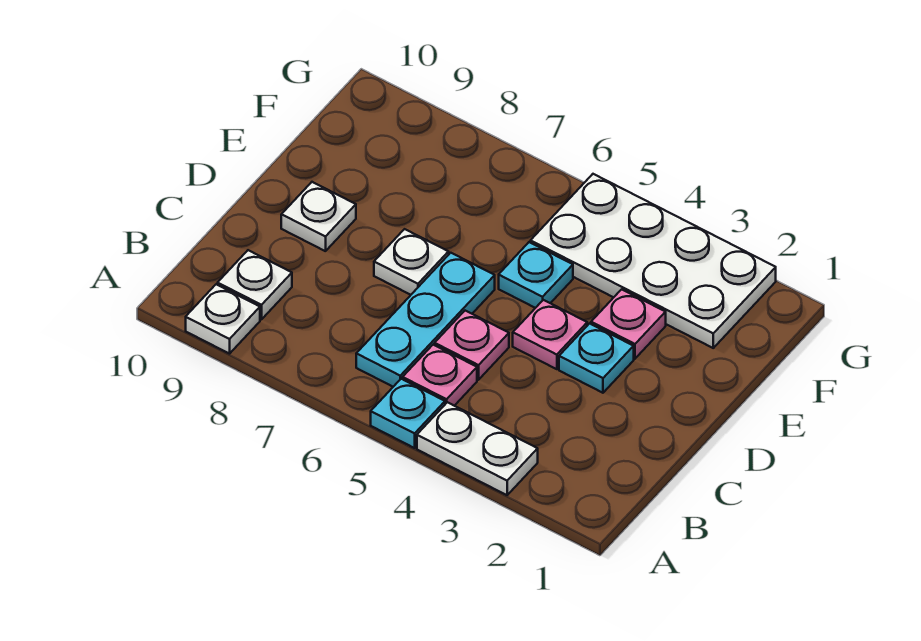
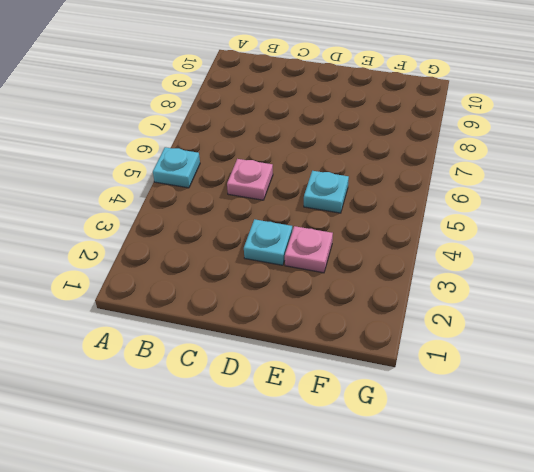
none -> white plate A3:A4 level 1
none -> white plate A9 level 1
none -> pink plate B5 level 1

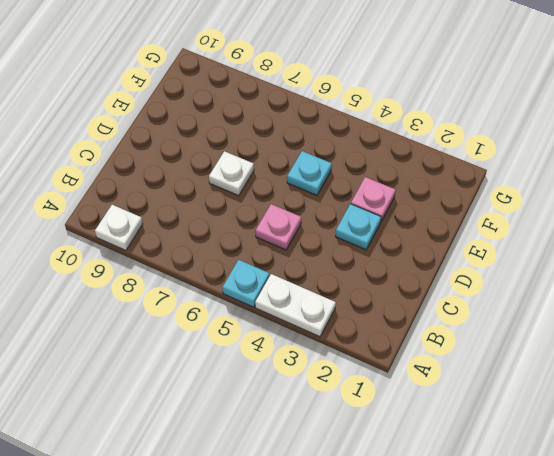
none -> pink plate B5 level 1
none -> cyan plate B6:D6 level 1
none -> white plate B9 level 1

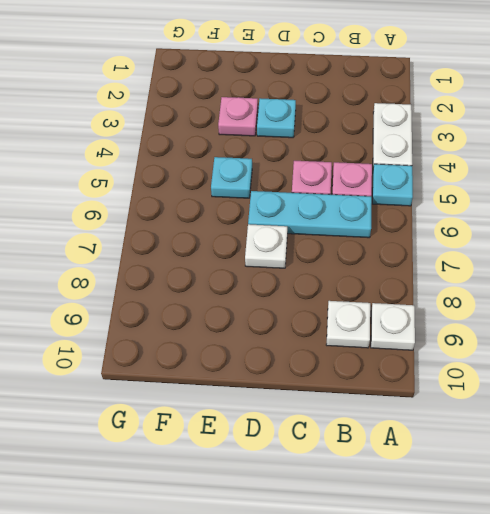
none -> pink plate D4 level 1
none -> white plate D9 level 1
none -> white plate F2:G5 level 1

